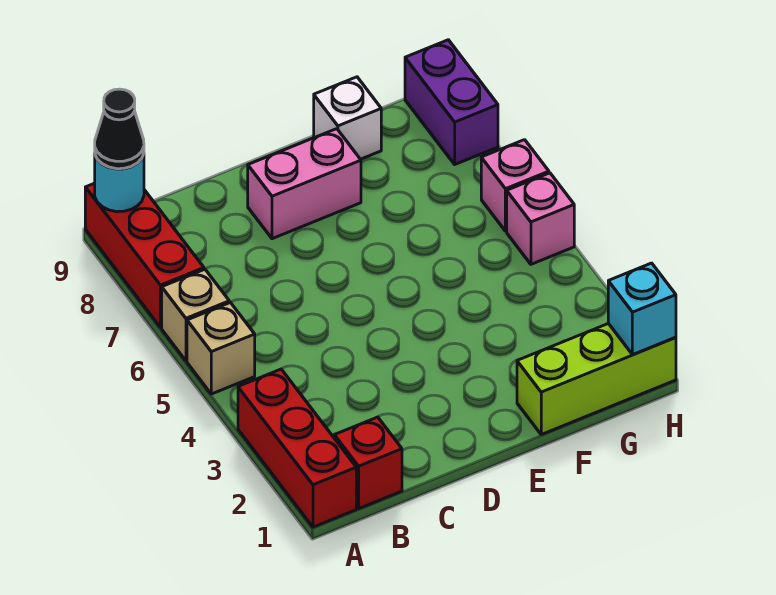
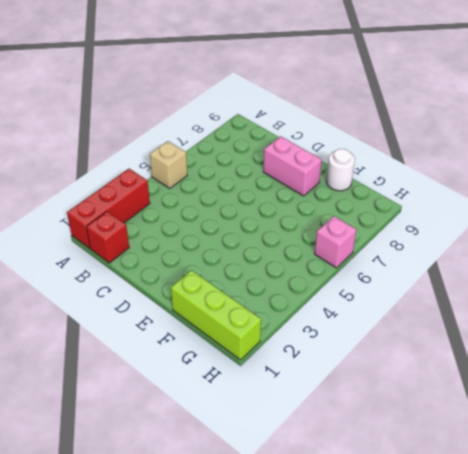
white round brick F9 level 1 -> white brick F9 level 1
none -> tan brick A6 level 1
none -> red brick A7:A9 level 1
none -> pink brick H5 level 1

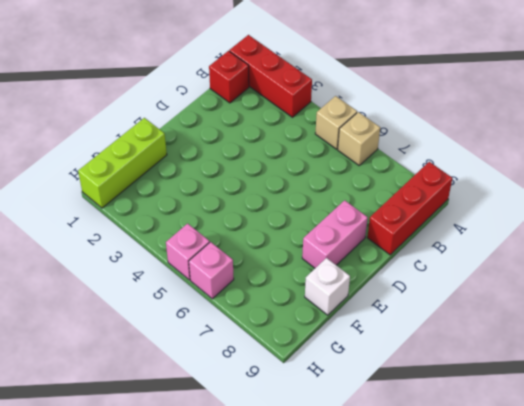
red brick A9:C9 level 1 -> red brick A7:A9 level 1
none -> purple brick H8:H9 level 1
none -> cyan round brick A9 level 2
none -> cyan brick H1 level 2

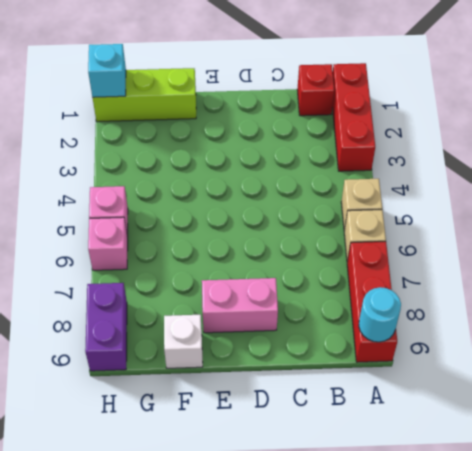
none -> black cone A9 level 3

